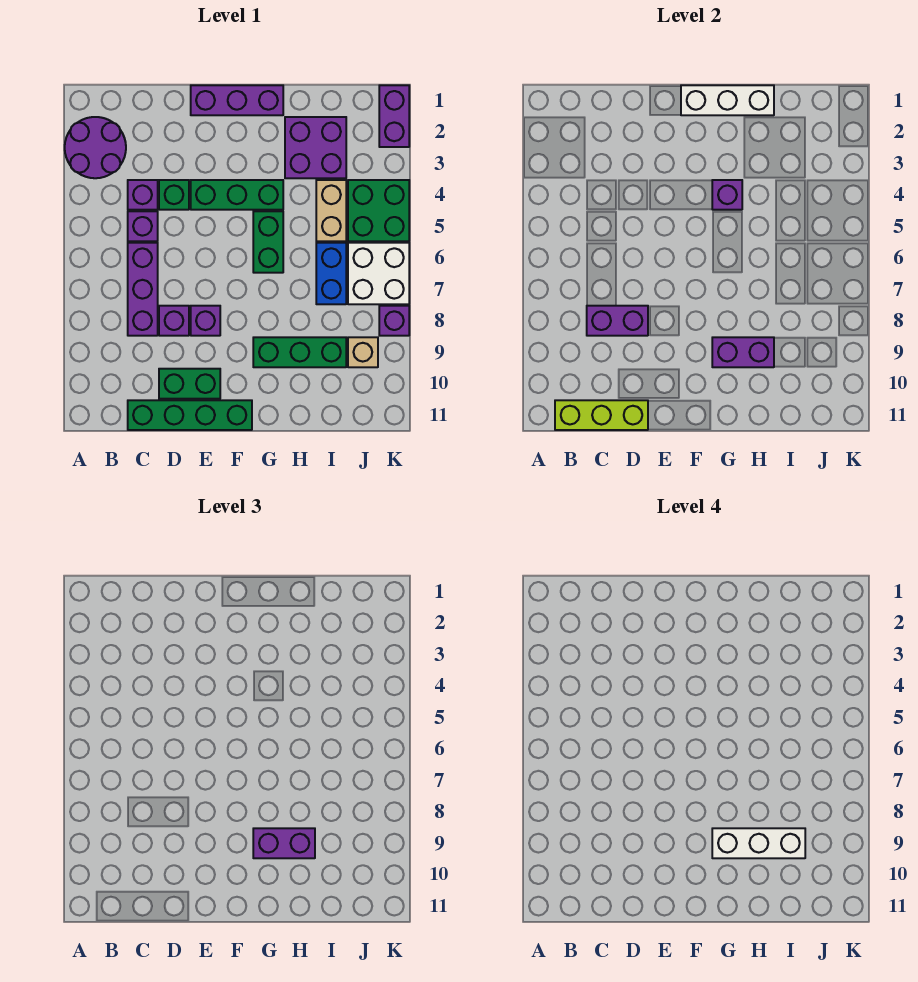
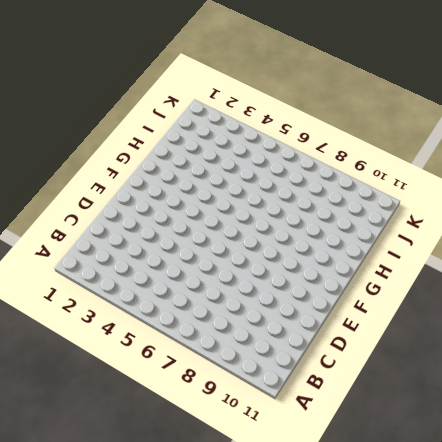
none -> purple round brick A2:B3 level 1
none -> purple brick C4 level 1
none -> purple brick C5 level 1

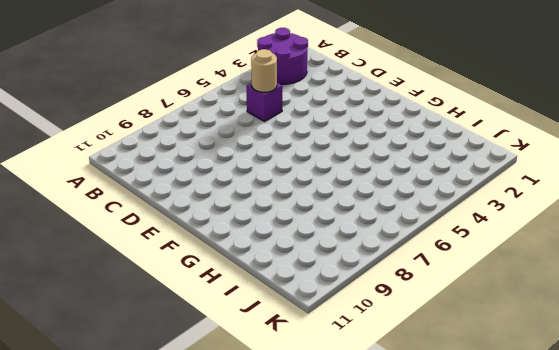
tan round brick C5 level 2 -> none
none -> purple brick C4 level 1
none -> purple brick C6:C8 level 1
none -> green brick C11:F11 level 1

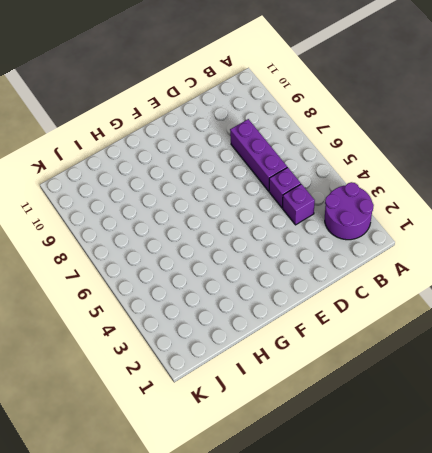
none -> green brick C11:F11 level 1
none -> green brick D4 level 1
none -> purple brick D8 level 1

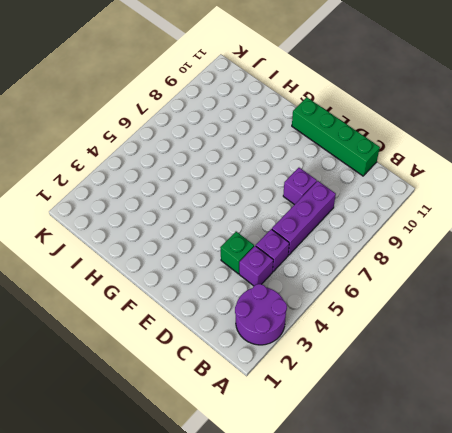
none -> green brick D10:E10 level 1
none -> purple brick E1:G1 level 1
none -> green brick E4:G4 level 1

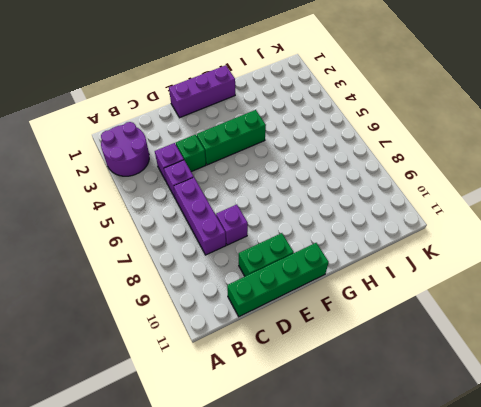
none -> purple brick E8 level 1
none -> green brick G5:G6 level 1
none -> green brick G9:I9 level 1

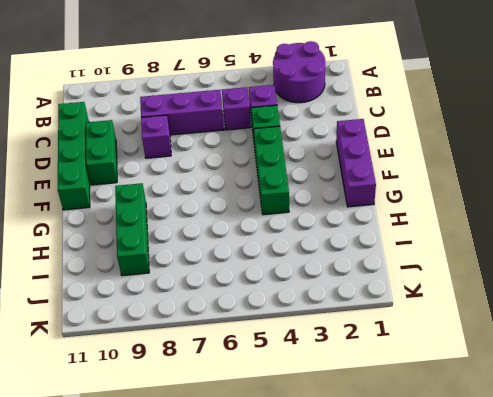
none -> purple brick E8 level 1
none -> green brick G5:G6 level 1
none -> purple brick H2:I3 level 1

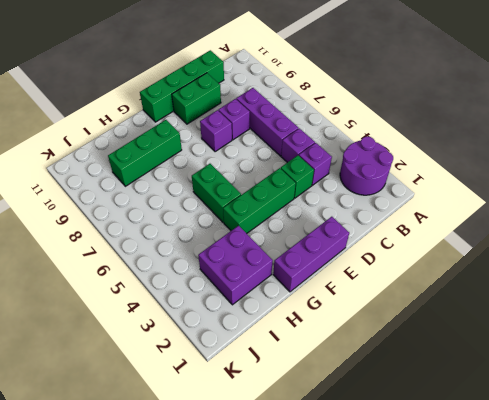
none -> tan brick I4:I5 level 1
none -> blue brick I6:I7 level 1
none -> green brick J4:K5 level 1

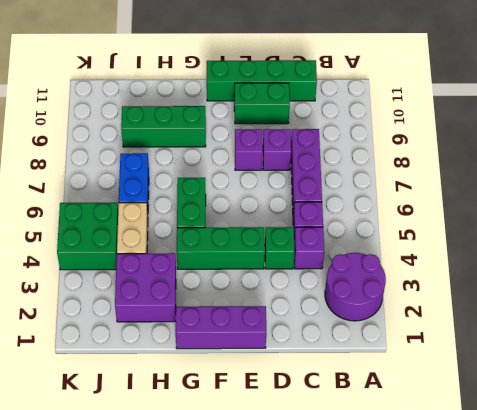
none -> white brick J6:K7 level 1
none -> tan brick J9 level 1
none -> purple brick K1:K2 level 1

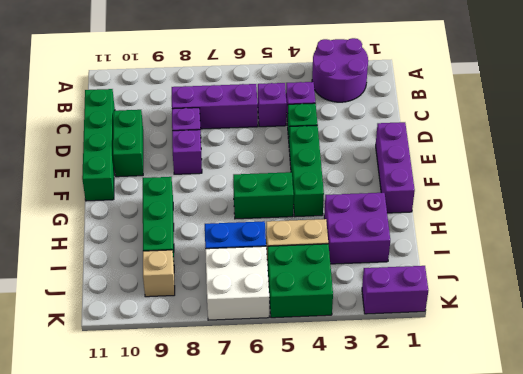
none -> purple brick K8 level 1
none -> lime brick B11:D11 level 2
none -> purple brick C8:D8 level 2

